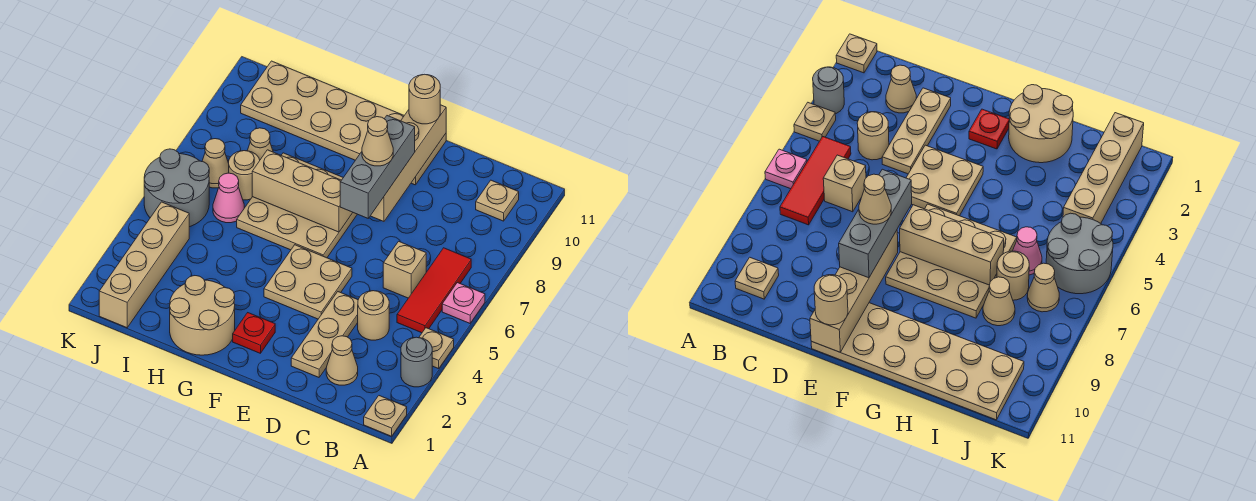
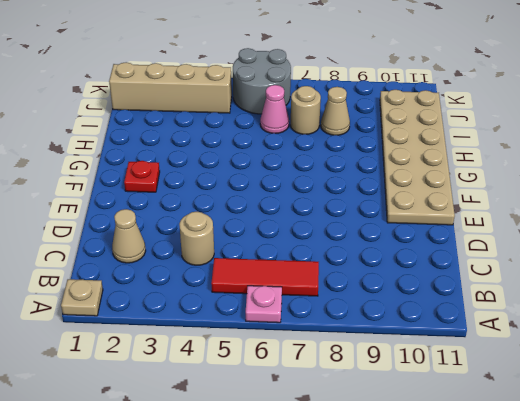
none -> grey round brick A3 level 1
none -> tan plate A4 level 1
none -> tan plate B10 level 1

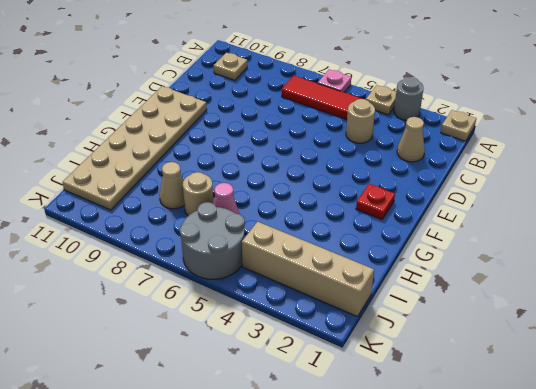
none -> tan brick C6 level 1
none -> tan plate D2:D4 level 1
none -> tan plate E4:F5 level 1

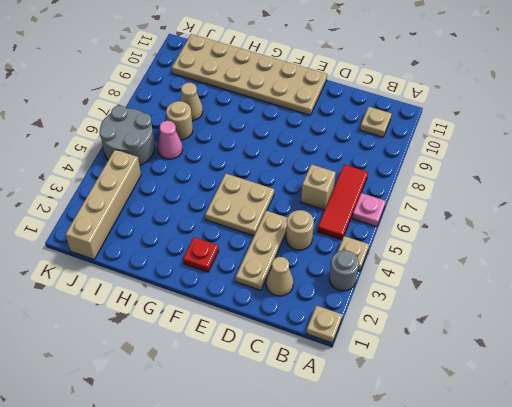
none -> tan plate F6:H8 level 1
none -> tan round brick G1:H2 level 1
none -> tan cone J7 level 1

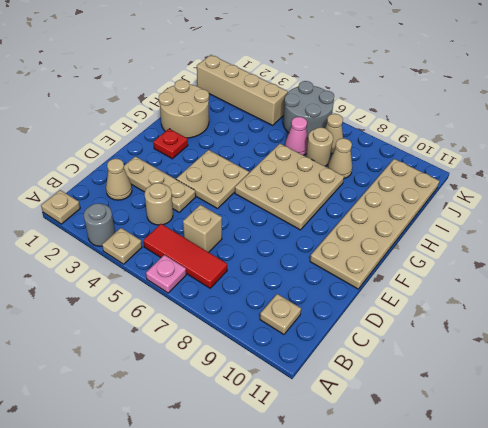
none -> tan brick E8:E11 level 2
none -> tan brick F7:H7 level 2
none -> grey brick E7:E9 level 3

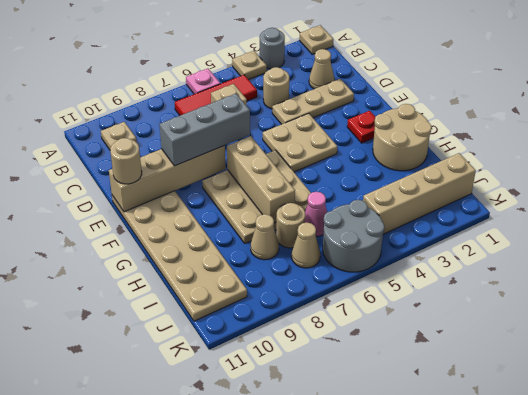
none -> tan cone E8 level 4

